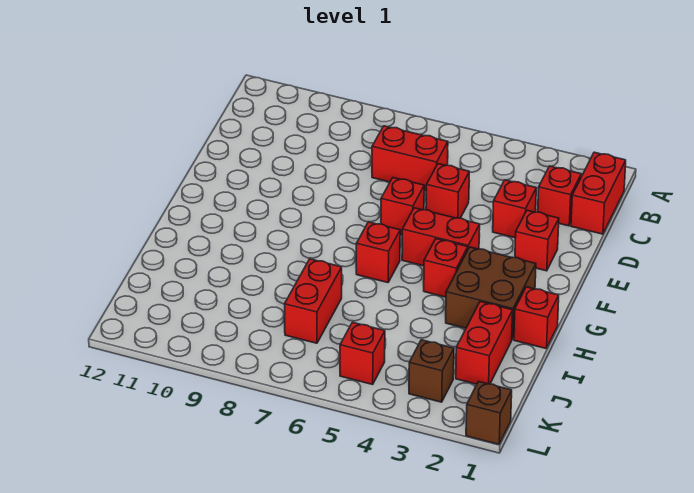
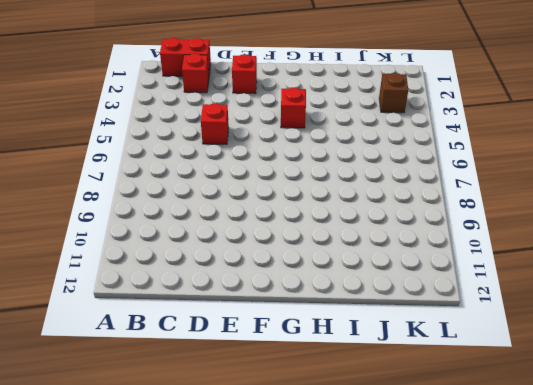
none -> red brick C6:C7 level 1
none -> red brick D3 level 1
none -> red brick E6 level 1

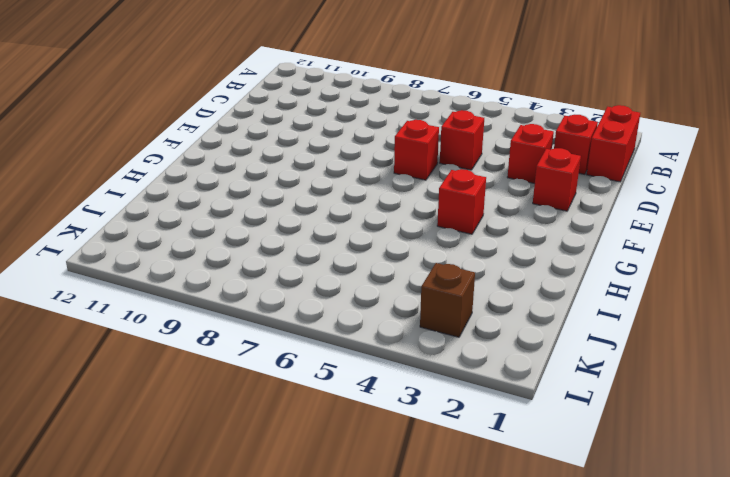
none -> red brick C6:C7 level 1
none -> red brick F4:F5 level 1
none -> brown brick G2:H3 level 1

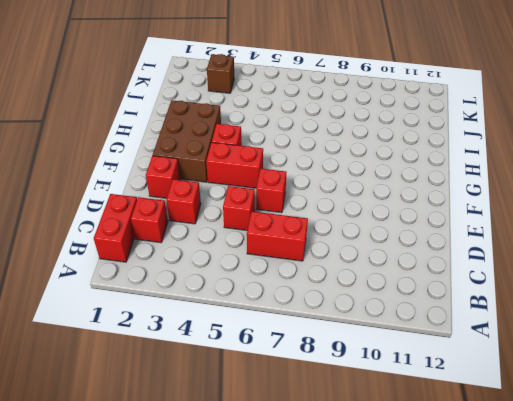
brown brick F2:H3 level 1 -> brown brick G2:H3 level 1
none -> red brick G6 level 1
none -> red brick H1 level 1
none -> red brick I2:J2 level 1

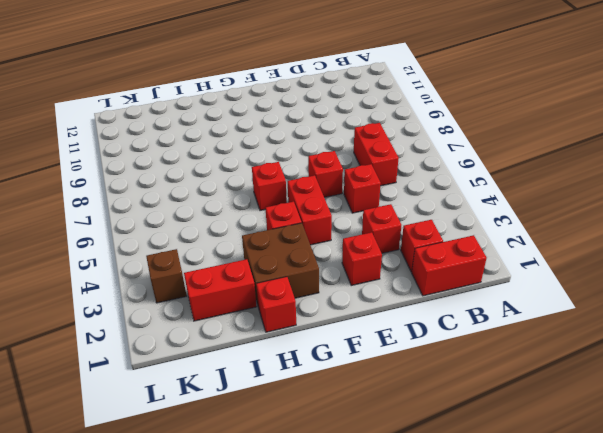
none -> red brick I7:J7 level 1
none -> red brick K5 level 1
none -> brown brick L1 level 1

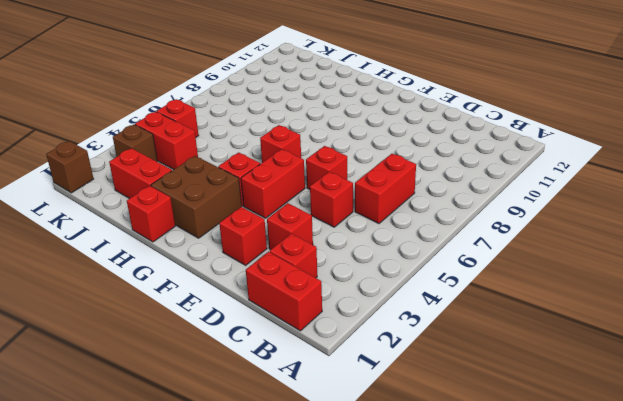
red brick J4:K4 level 1 -> red brick I7:J7 level 1

